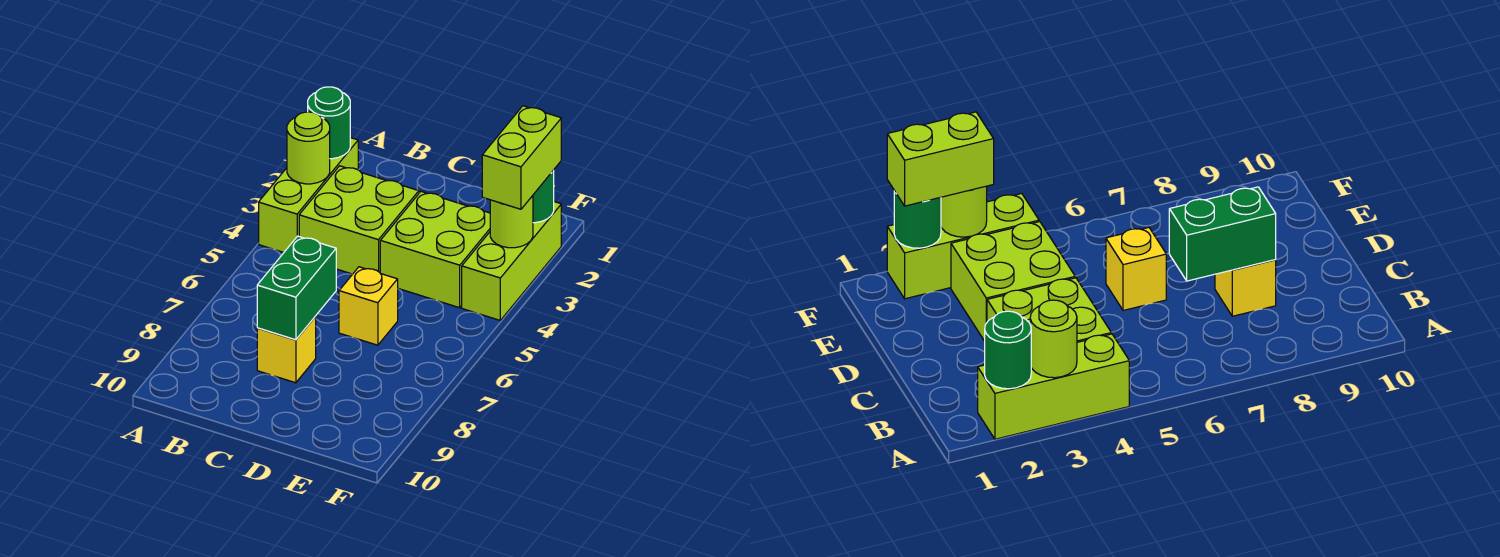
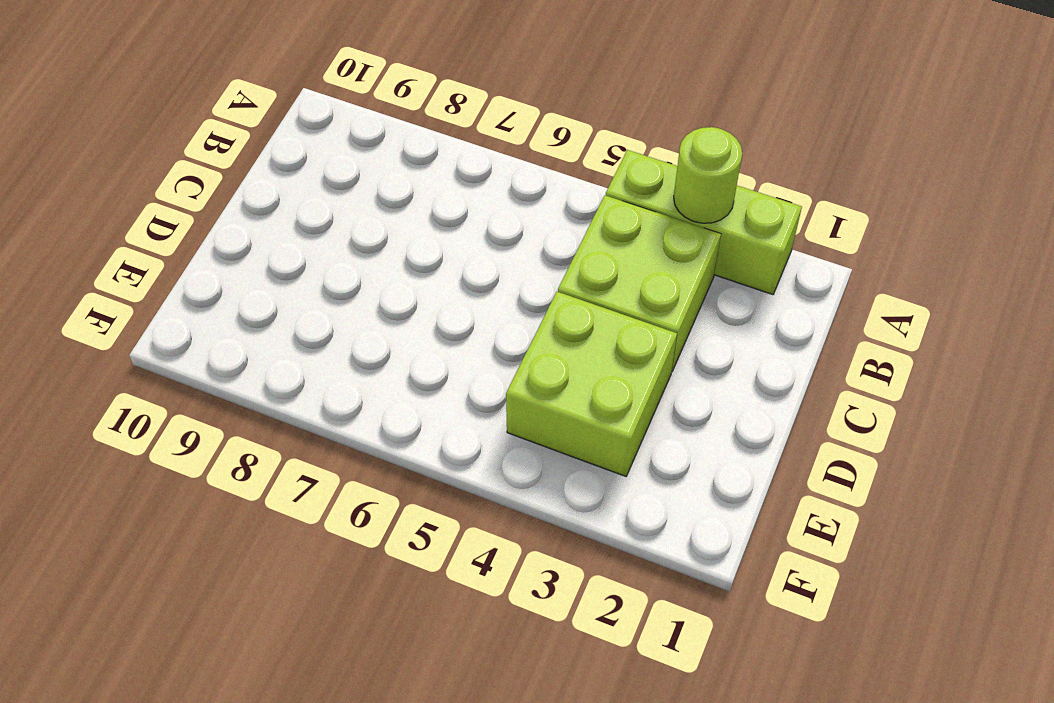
none -> yellow brick C8 level 1
none -> yellow brick D6 level 1
none -> lime brick F2:F4 level 1

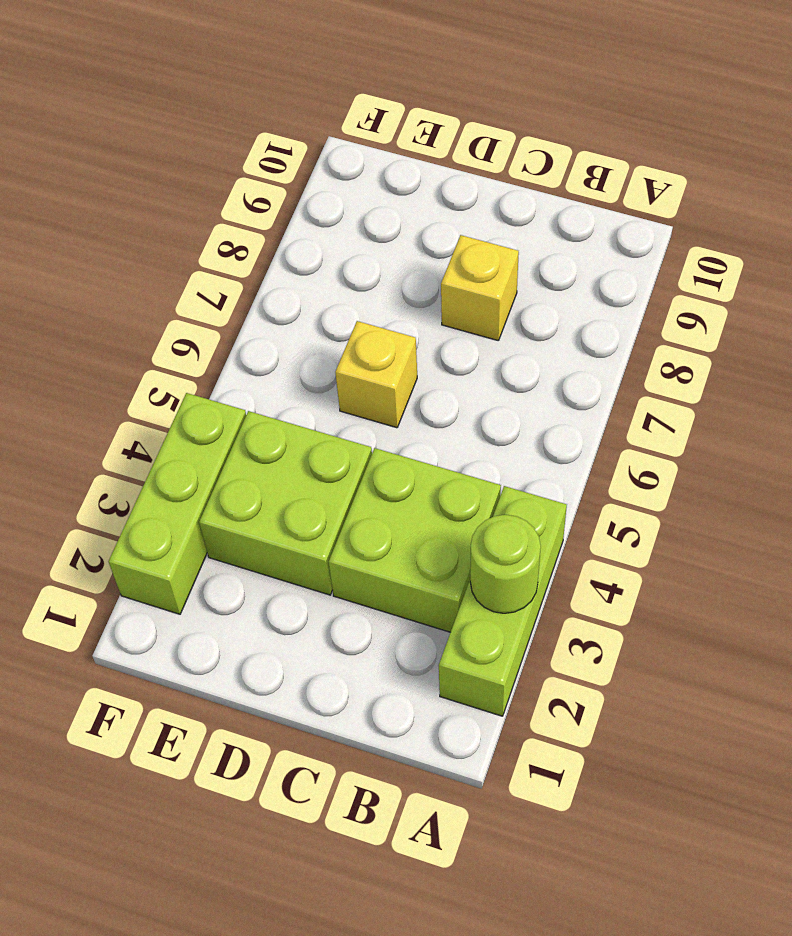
none -> green round brick A2 level 2
none -> green brick C7:C8 level 2
none -> green round brick F2 level 2

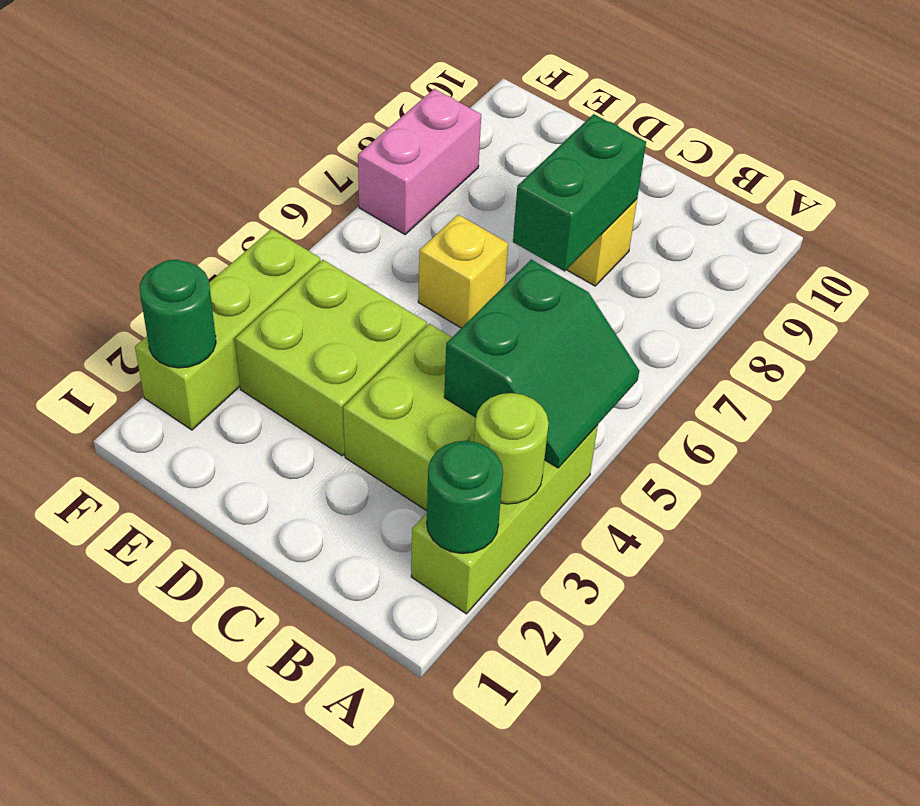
green slope A4:B5 level 2 top B -> none
pink brick F7:F8 level 1 -> none
none -> lime round brick F3 level 2
none -> lime brick F2:F3 level 3

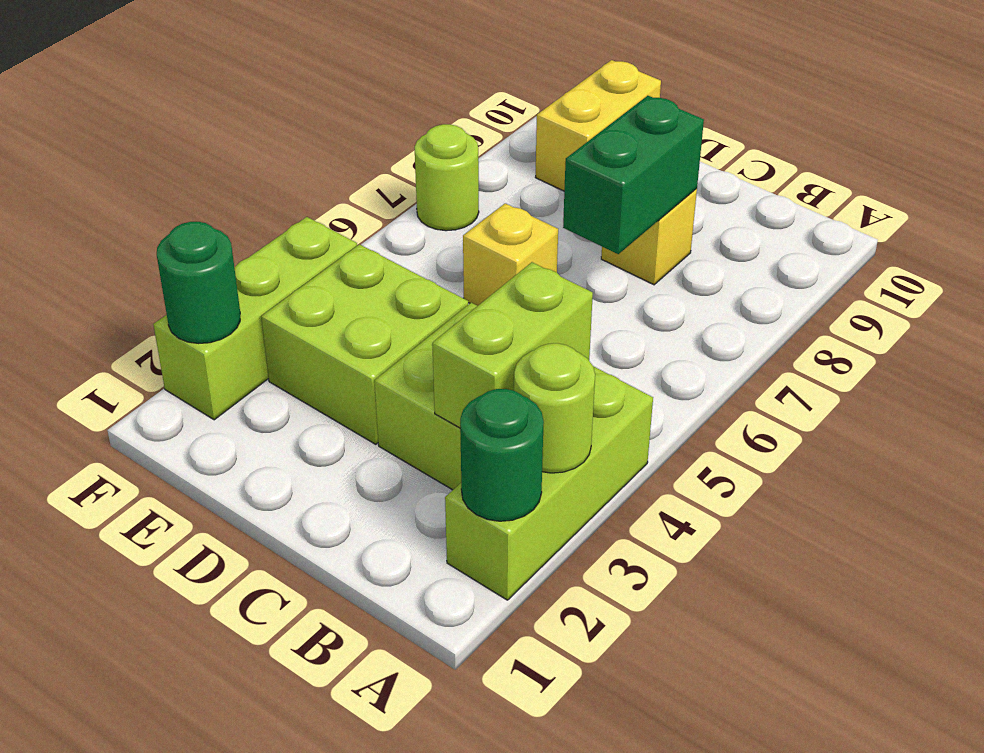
lime brick B3:B4 level 2 -> lime brick F2:F3 level 3
yellow brick E9:E10 level 1 -> none
lime round brick F7 level 1 -> lime round brick F3 level 2

